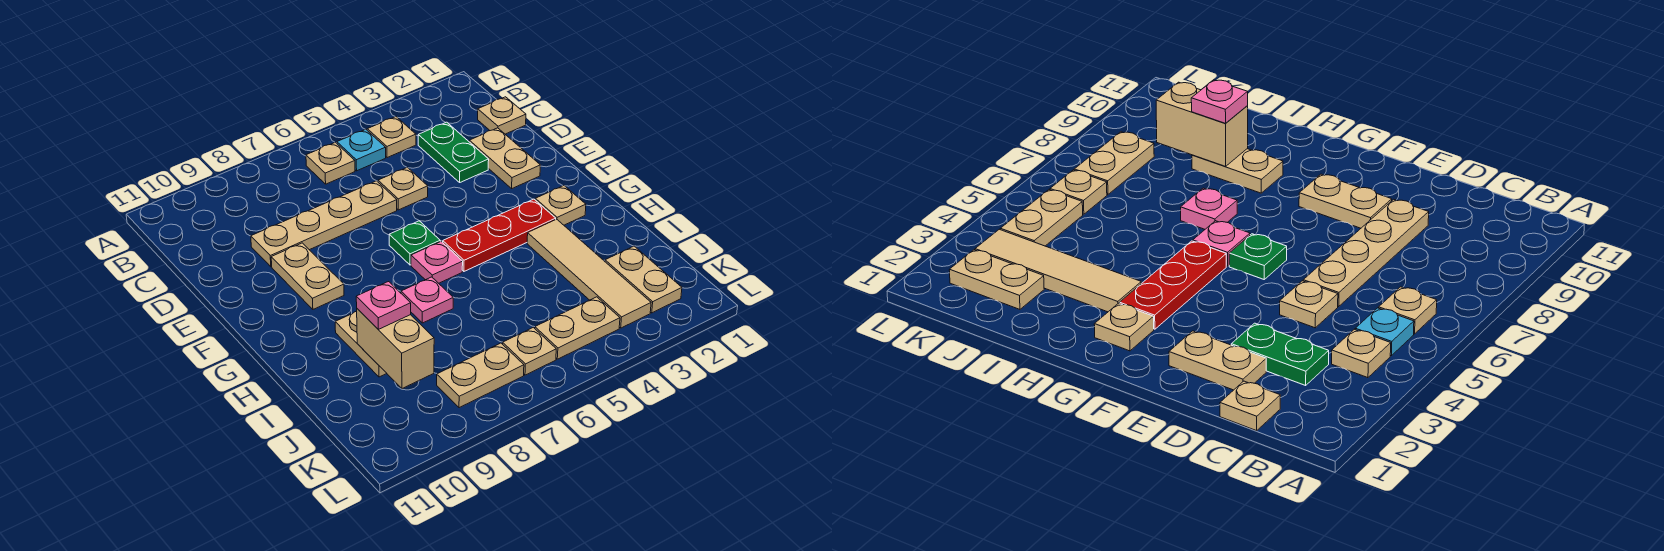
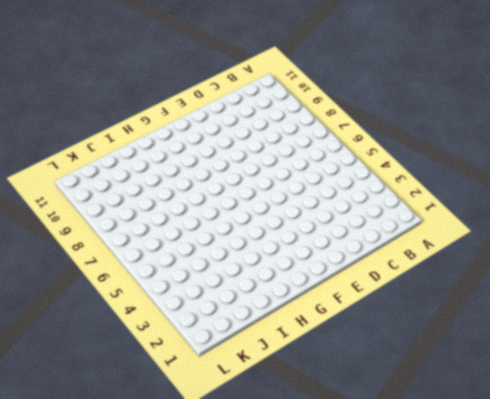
none -> tan plate B4 level 1
none -> cyan plate B5 level 1
none -> tan plate B6 level 1

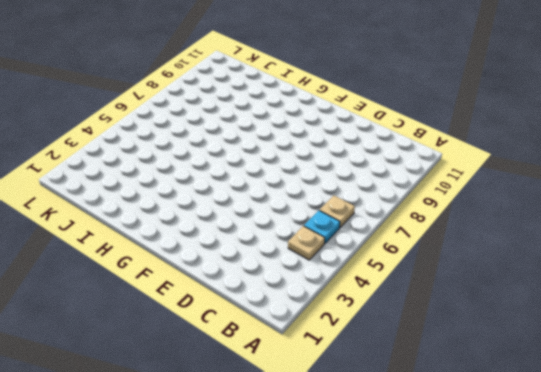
none -> tan plate C1 level 1
none -> green plate C3:D3 level 1
none -> tan plate D2:E2 level 1

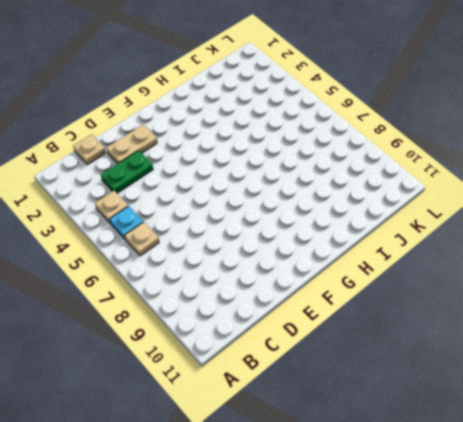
none -> tan plate D5 level 1
none -> tan plate D6:D9 level 1
none -> tan plate E9:F9 level 1

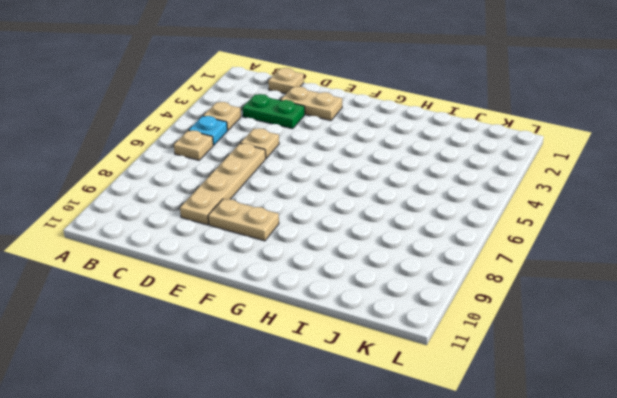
none -> green plate F6 level 1
none -> tan plate G2 level 1
none -> red plate G3:G5 level 1

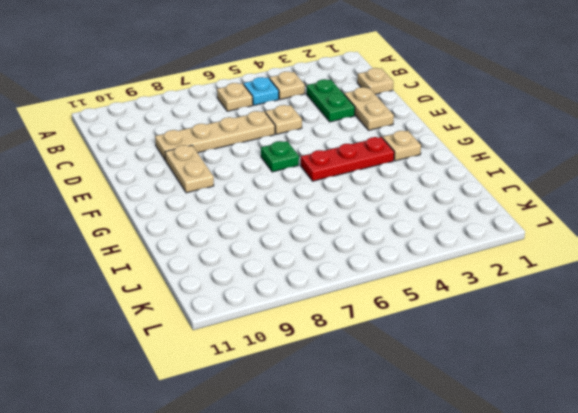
none -> pink plate G6 level 1
none -> tan tile H3:K3 level 1
none -> pink plate H7 level 1

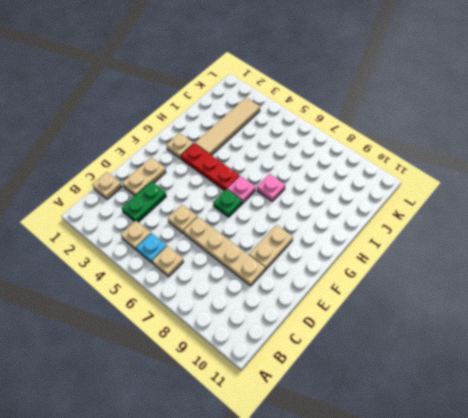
none -> tan plate H9:I9 level 1
none -> tan plate J2:K2 level 1
none -> tan plate K4:K5 level 1

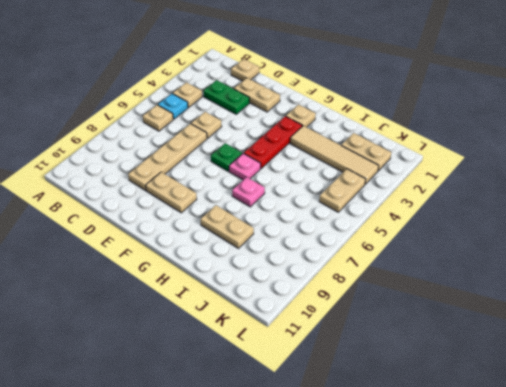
none -> tan plate K6 level 1
none -> tan plate K7:K8 level 1
none -> tan brick I9:J9 level 2

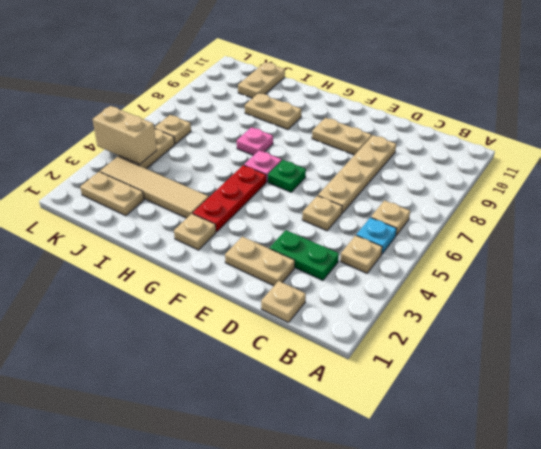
tan plate J10:J11 level 1 -> tan plate K7:K8 level 1
tan brick K4:L4 level 2 -> tan brick I9:J9 level 2
none -> pink plate I9 level 3

